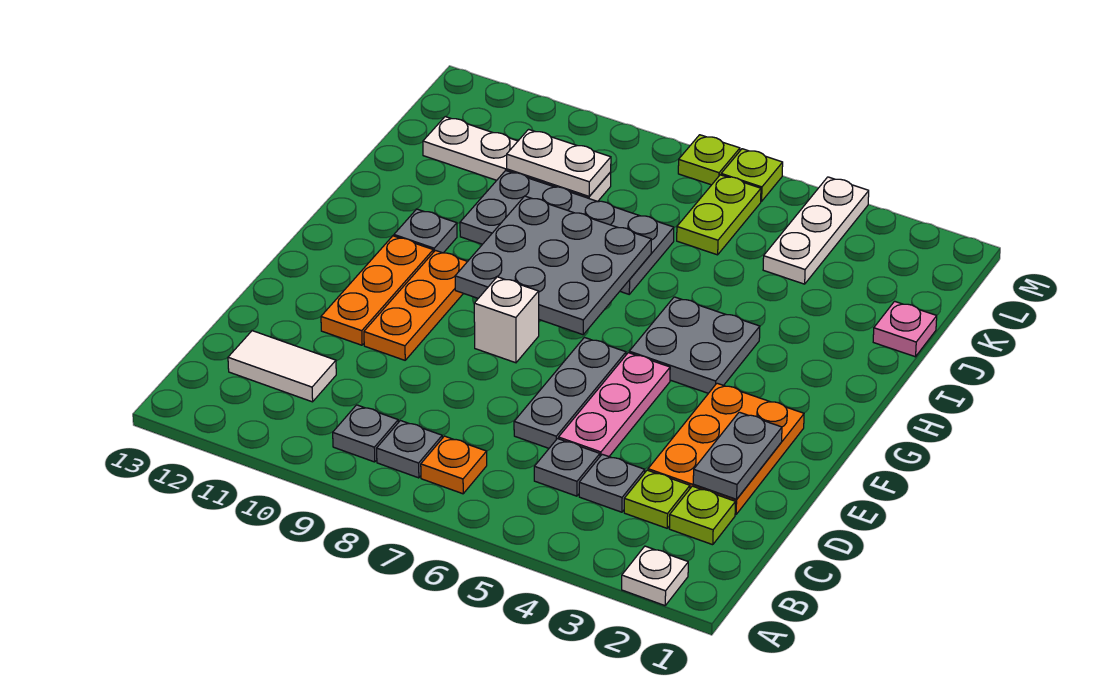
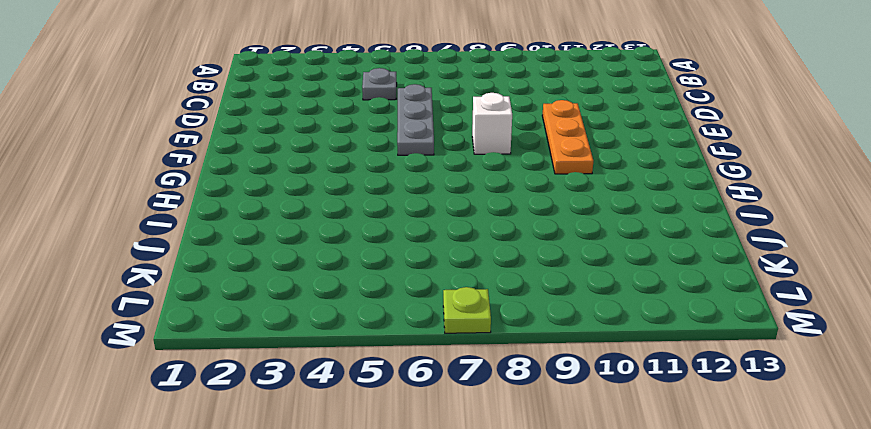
none -> white plate A2 level 1
none -> orange plate B7 level 1
none -> grey plate B8 level 1

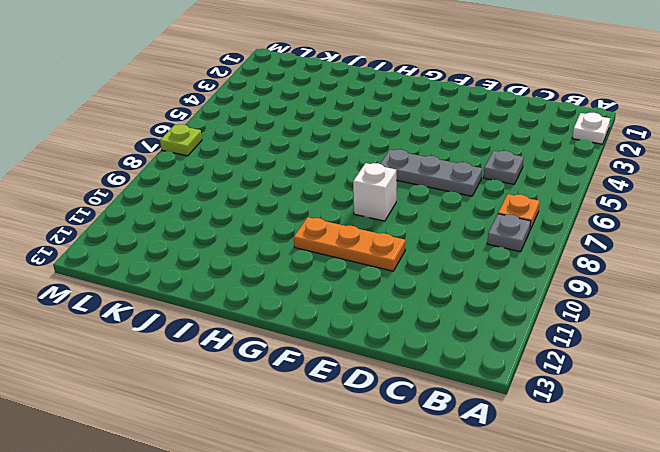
none -> grey plate B9 level 1
none -> lime plate C2 level 1
none -> lime plate C3 level 1

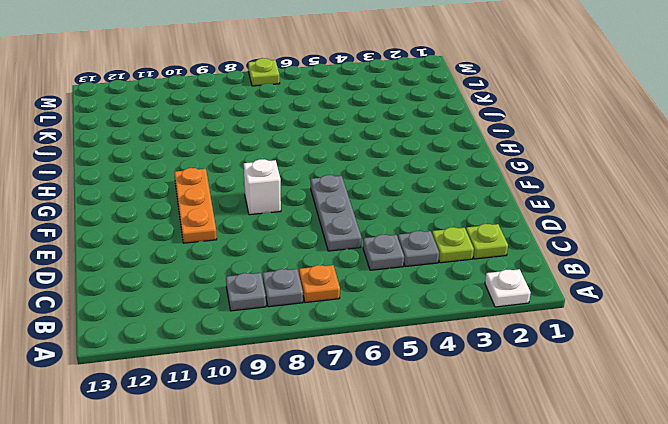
none -> white tile C11:C12 level 1
none -> orange plate D2:F3 level 1
none -> pink plate D5:F5 level 1

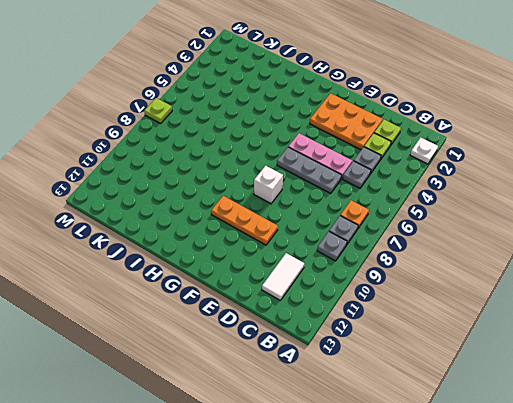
none -> orange plate E11:G11 level 1
none -> grey plate G4:H5 level 1
none -> grey plate H11 level 1

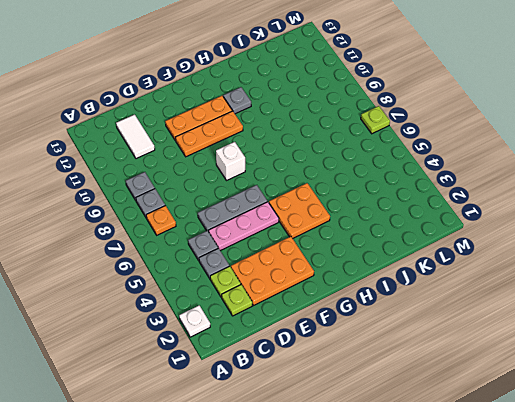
orange plate G4:H5 level 1 -> grey plate G4:H5 level 1
none -> grey plate I7:J10 level 1
none -> pink plate J1 level 1
none -> white plate K4:M4 level 1

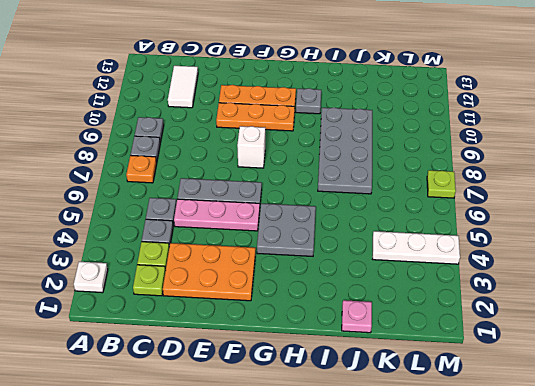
none -> lime plate K6:L6 level 1
none -> white plate K9:K12 level 1
none -> lime plate M6 level 1

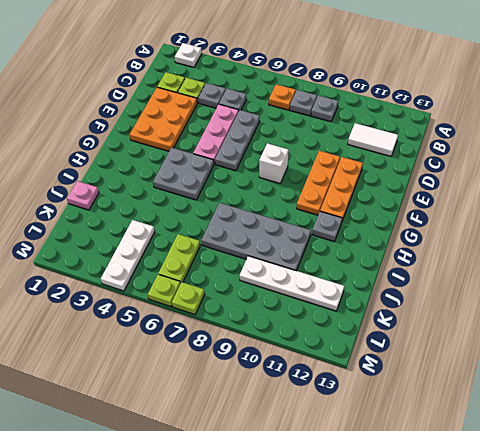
none -> grey plate D2:E2 level 2
none -> grey plate G7:I9 level 2
none -> white plate K9:K10 level 2

